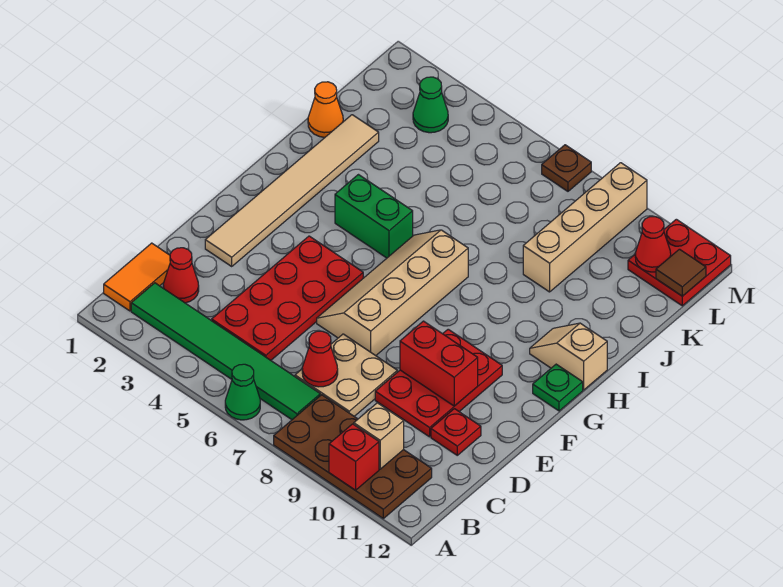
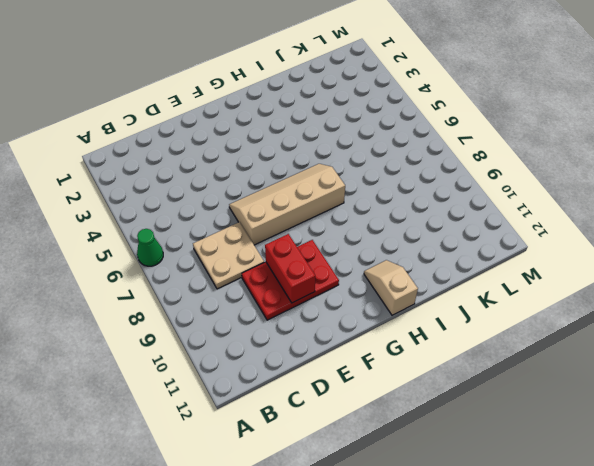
none -> brown plate A8:B11 level 1
none -> orange tile B1:C1 level 1
none -> green tile B2:B7 level 1

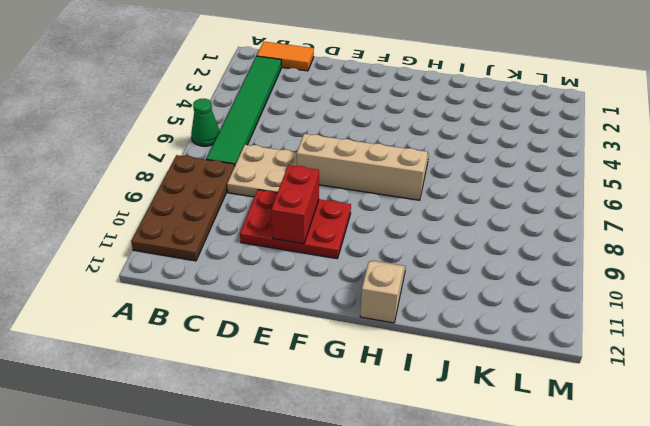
none -> red cone C2 level 1
none -> red plate C4:F5 level 1
none -> red plate D11 level 1

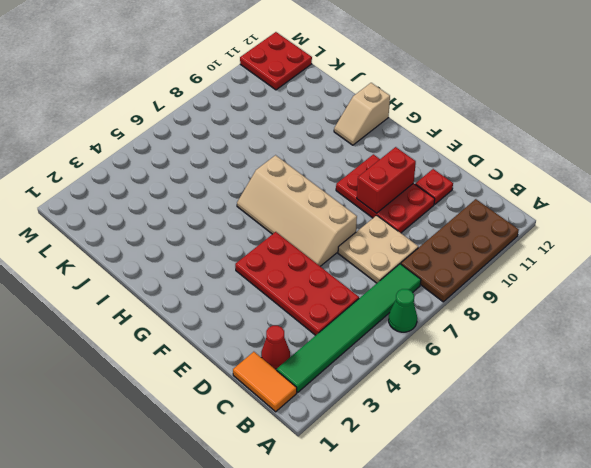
none -> tan tile E2:J2 level 1
none -> green plate G12 level 1
none -> green brick H4:H5 level 1

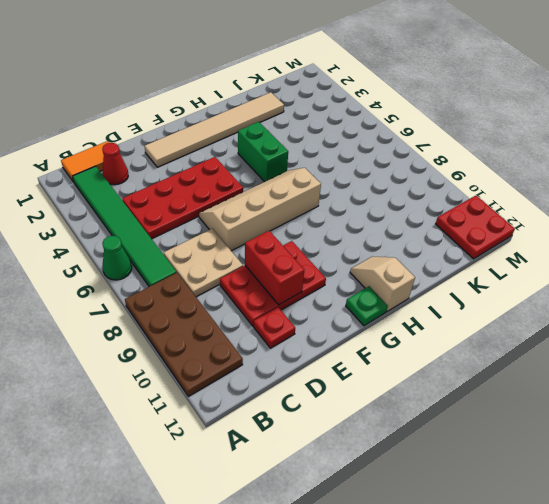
none -> orange cone J1 level 1
none -> tan brick J9:M9 level 1
none -> green cone L3 level 1

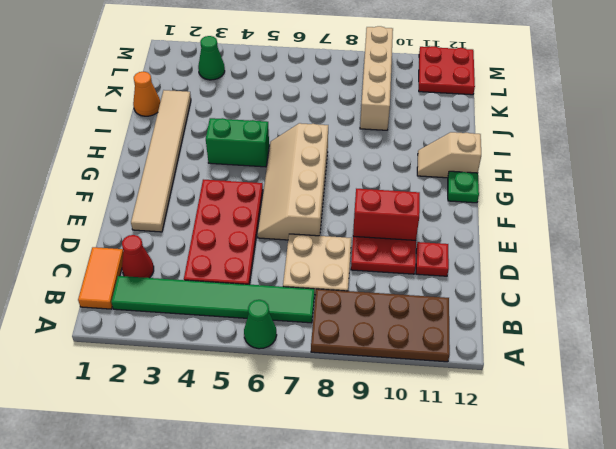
none -> brown plate M7 level 1
none -> red brick A10 level 2
none -> tan brick B10 level 2

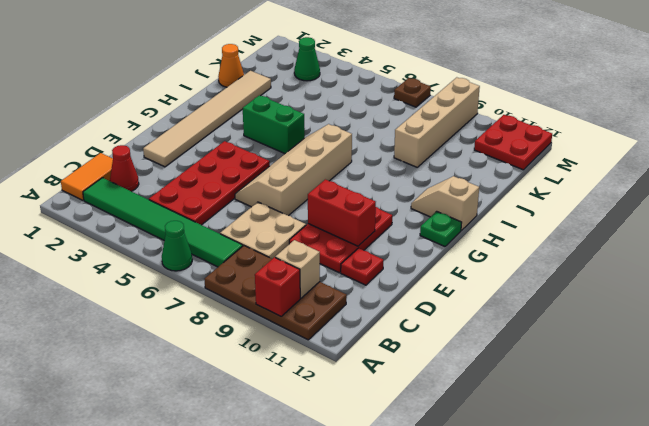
none -> red cone C7 level 2
none -> red cone L11 level 2
none -> brown tile L12 level 2

